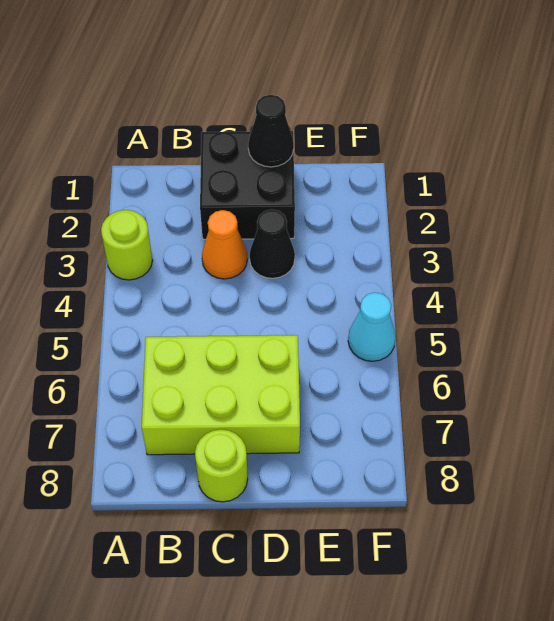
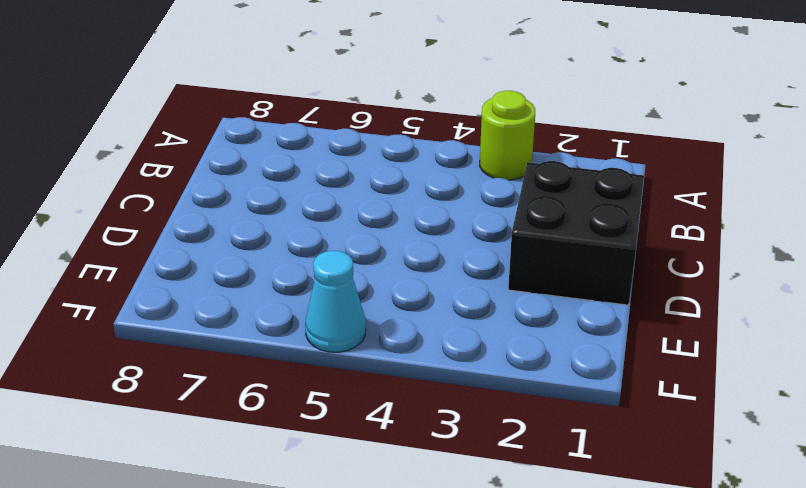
none -> lime brick B6:D7 level 1
none -> orange cone C3 level 1

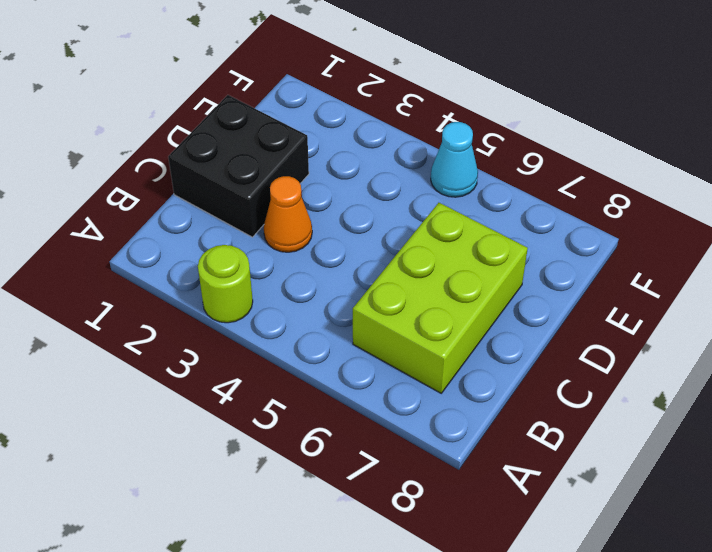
none -> lime round brick C8 level 1
none -> black cone D3 level 1

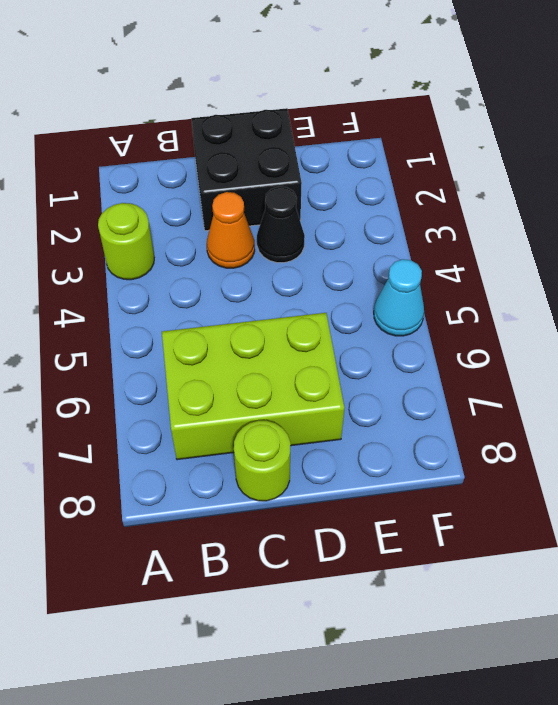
none -> black cone D1 level 2

